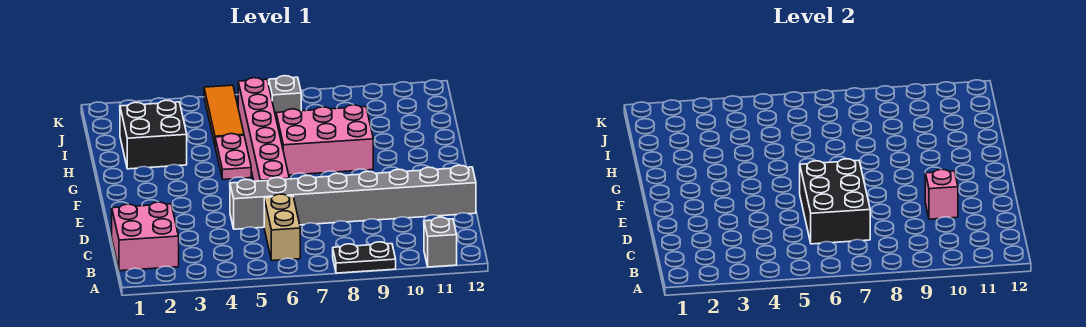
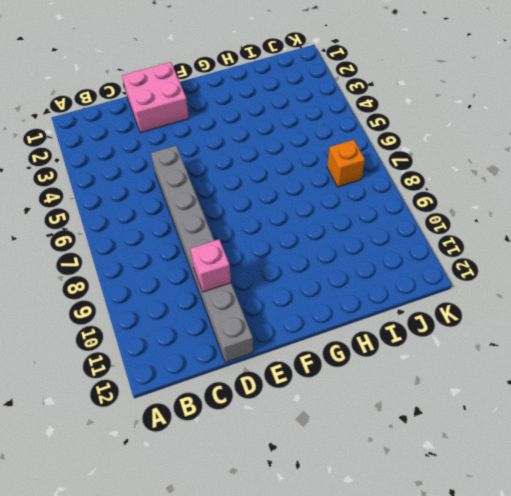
pink brick D1:E2 level 1 -> pink brick B1:C2 level 1
orange brick J7 level 1 -> grey brick J7 level 1
none -> black plate A8:A9 level 1
none -> grey brick A11 level 1
none -> tan brick B6:C6 level 1

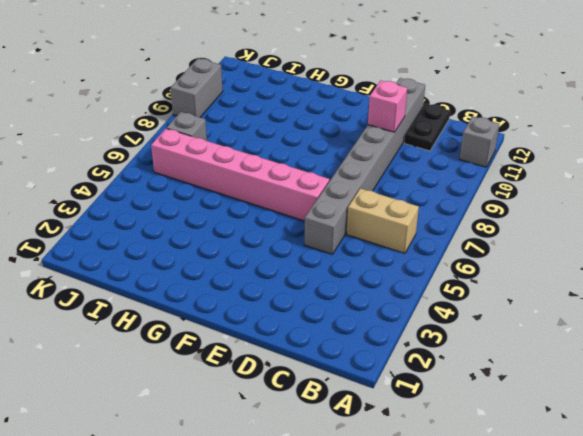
black plate C11:C12 level 1 -> black plate A8:A9 level 1
grey brick K9:K10 level 1 -> none
none -> pink brick B1:C2 level 1
none -> pink plate G5:H5 level 1
none -> pink brick G7:H9 level 1

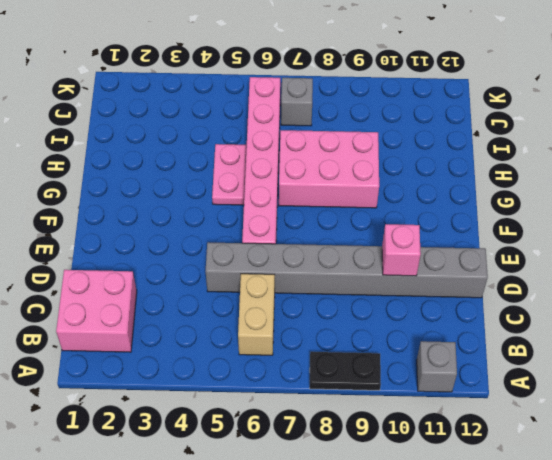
none -> black brick H2:I3 level 1
none -> orange tile I5:K5 level 1
none -> black brick C6:E7 level 2

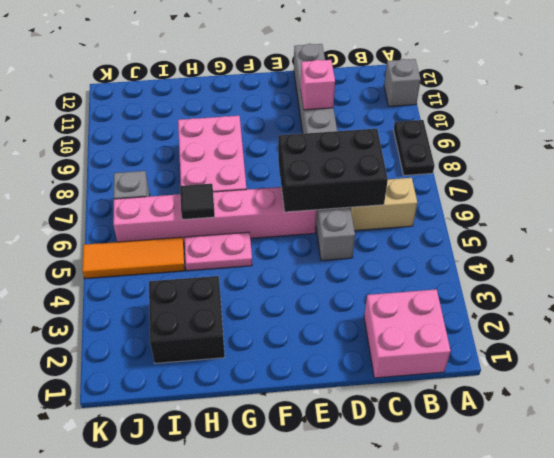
black tile H6 level 2 -> none

